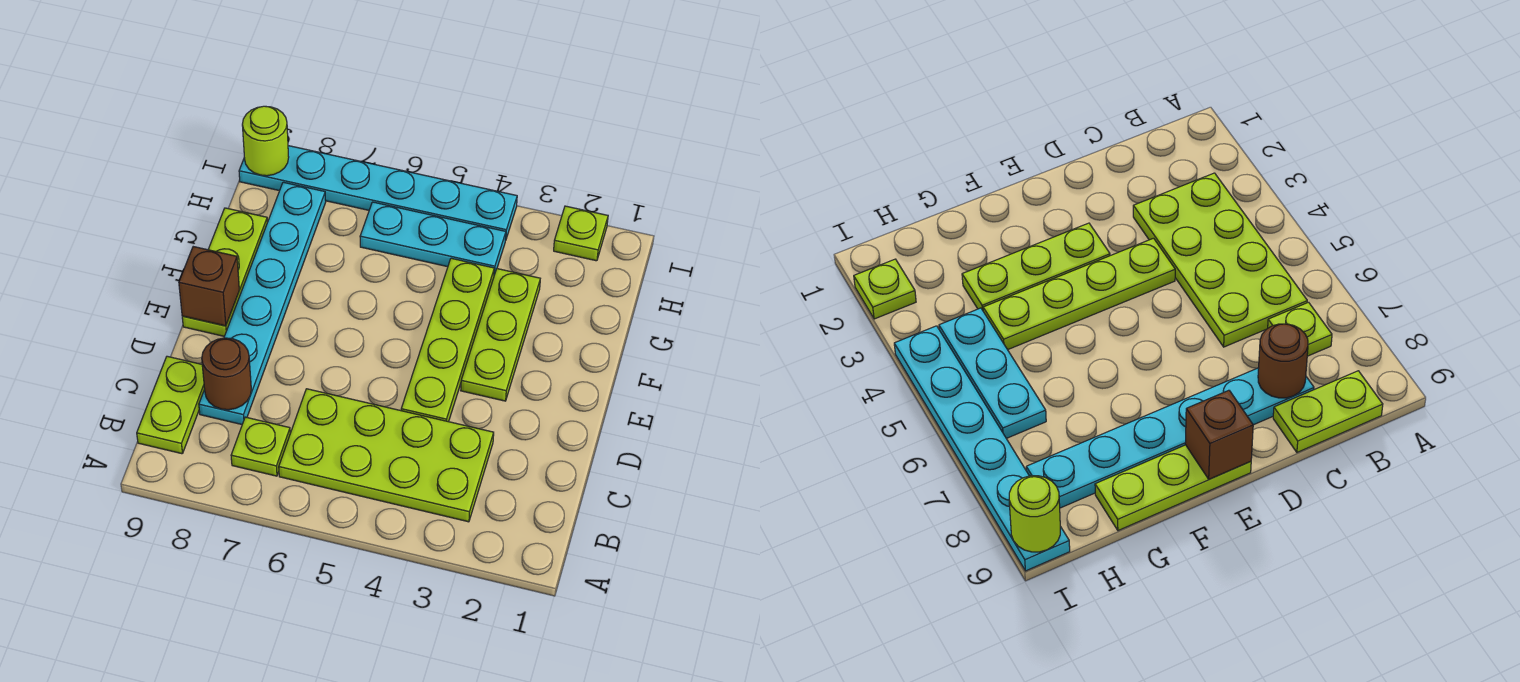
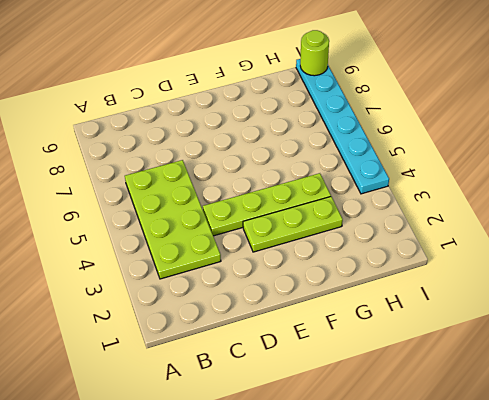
none -> lime plate B7 level 1
none -> lime plate B9:C9 level 1
none -> cyan plate C8:H8 level 1

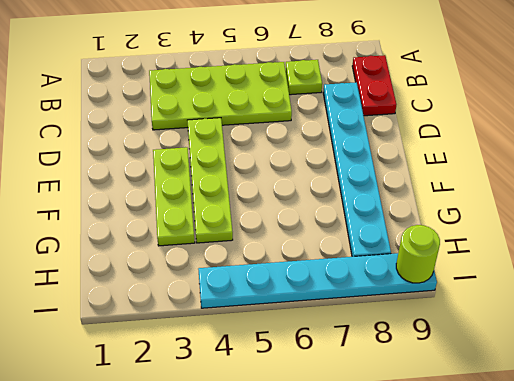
red plate B9:C9 level 1 -> lime plate B9:C9 level 1
none -> lime plate E9:G9 level 1
none -> cyan plate H4:H6 level 1
none -> lime plate I2 level 1

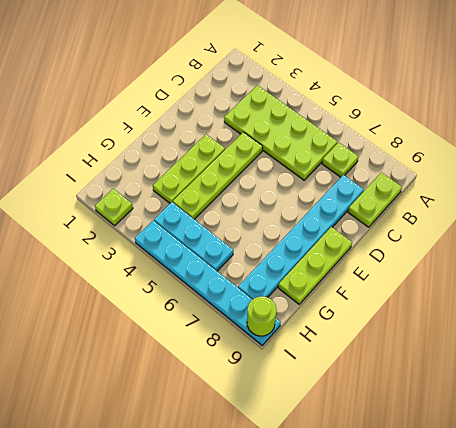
none -> brown round brick C8 level 2
none -> brown brick E9 level 2

